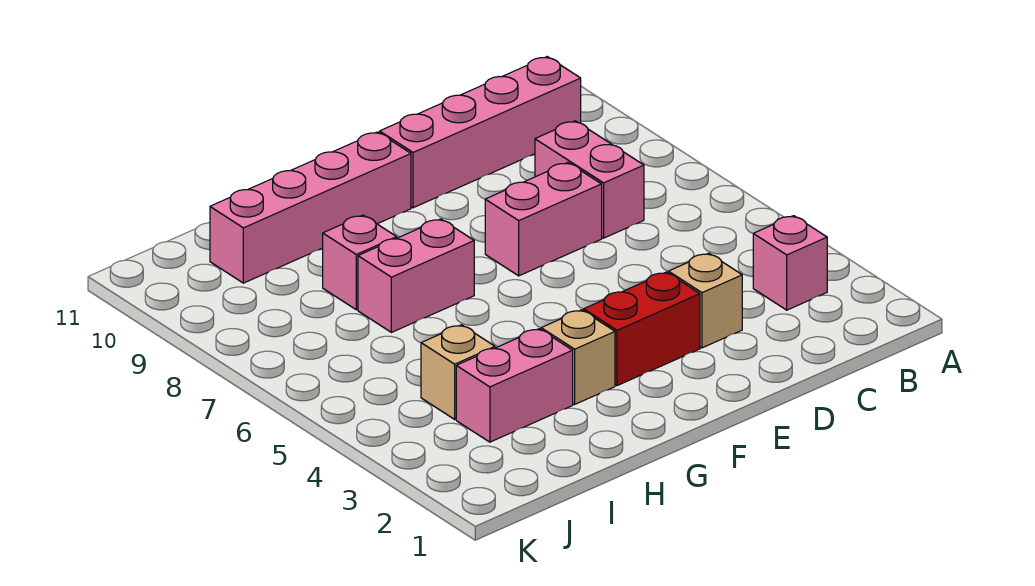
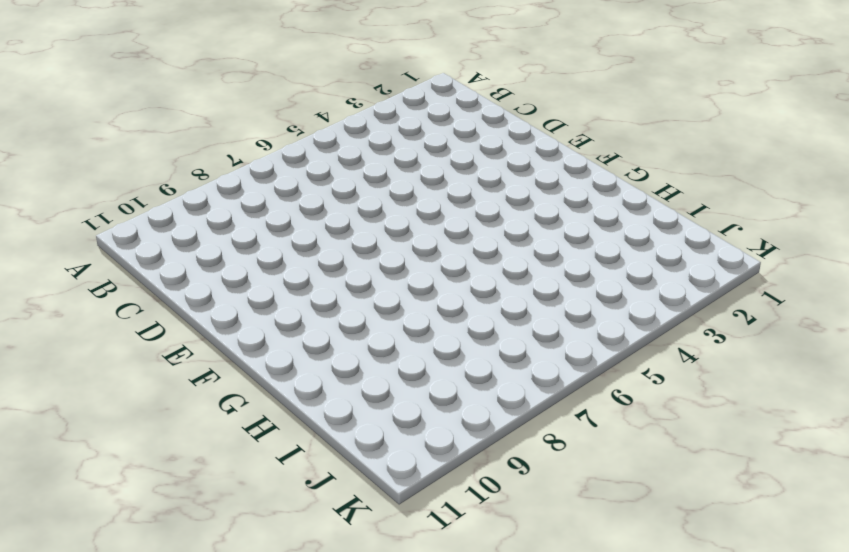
none -> pink brick B3 level 1
none -> pink brick B10:E10 level 1
none -> pink brick C7:C8 level 1

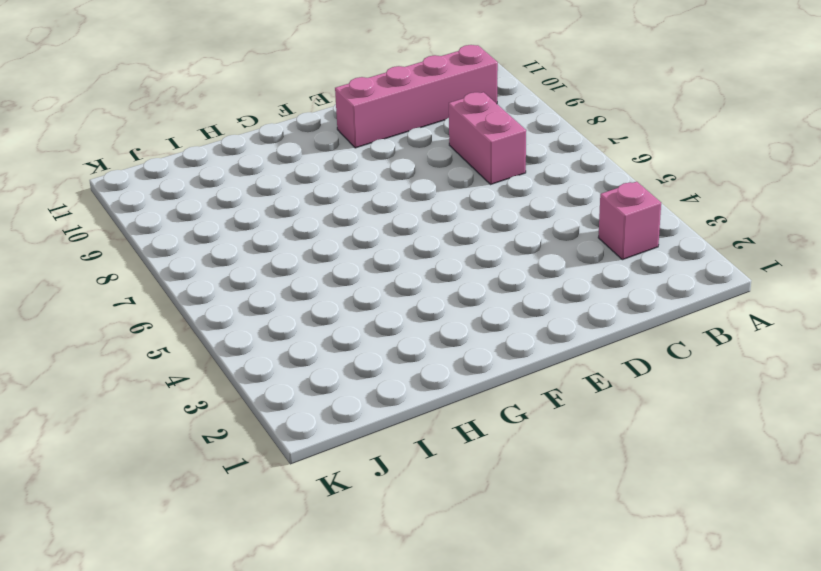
none -> tan brick D3 level 1
none -> pink brick D7:E7 level 1
none -> red brick E3:F3 level 1

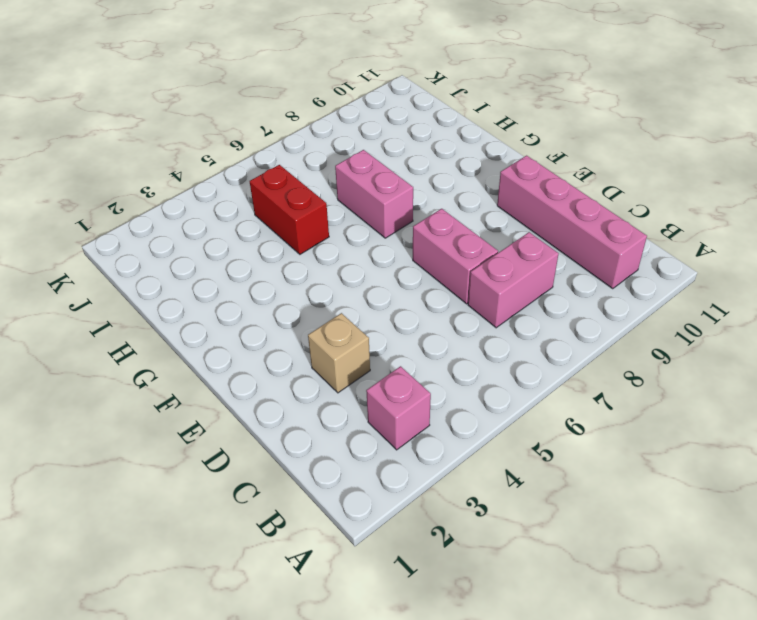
red brick H5:I5 level 1 -> red brick E3:F3 level 1
none -> pink brick F10:I10 level 1
none -> tan brick G3 level 1
none -> pink brick H3:I3 level 1

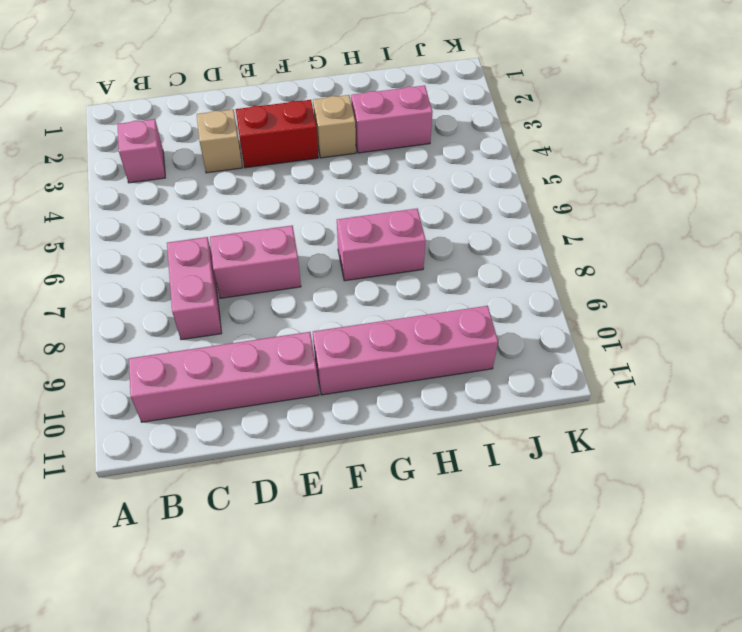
none -> pink brick H8 level 1
none -> tan brick I4 level 1

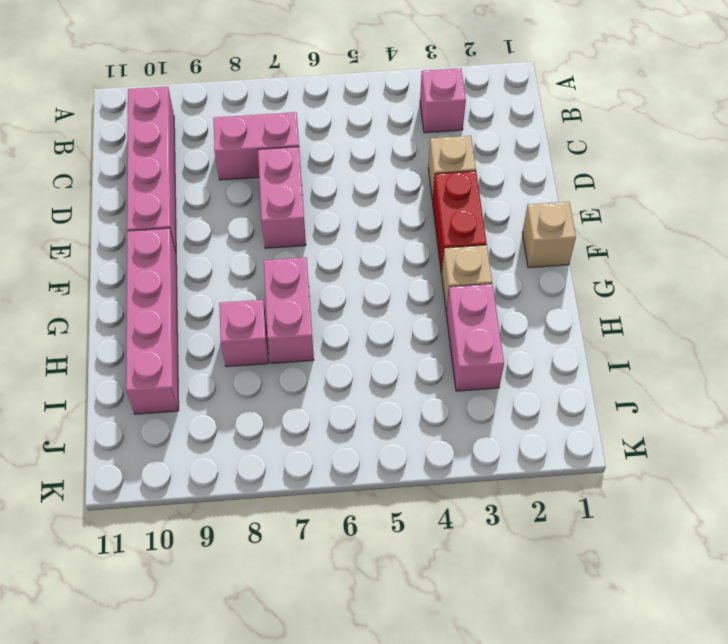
tan brick F1 level 1 -> tan brick I4 level 1

